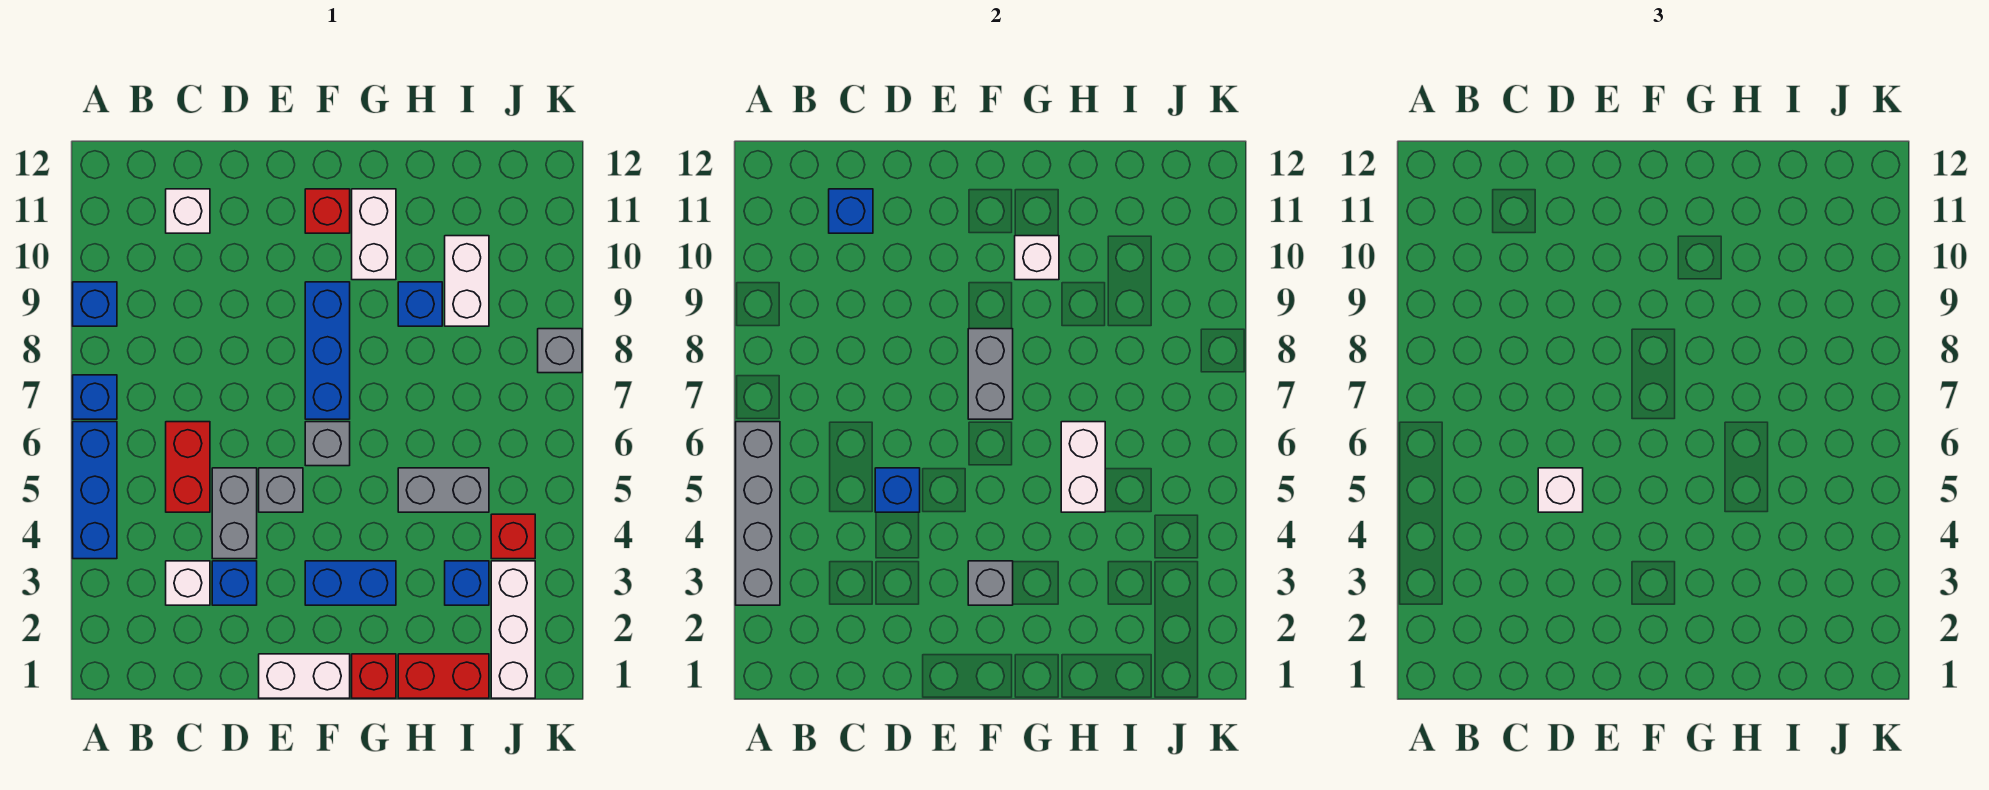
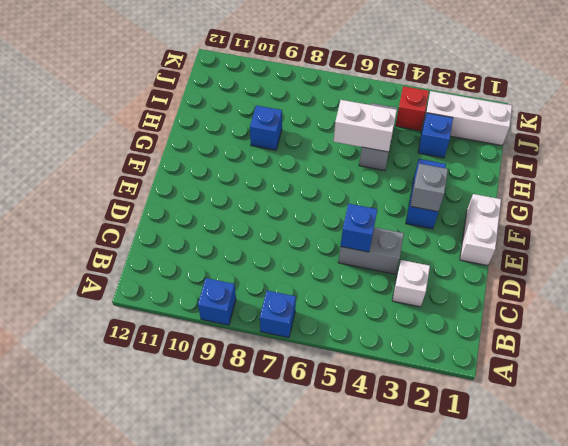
none -> blue brick A4:A6 level 1
none -> red brick C5:C6 level 1
none -> white brick C11 level 1
none -> blue brick D3 level 1

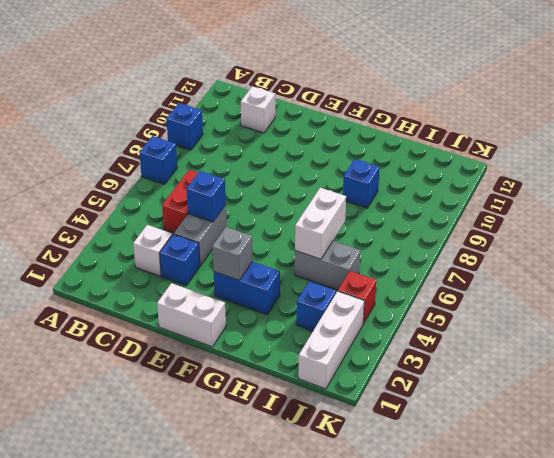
none -> blue brick A4:A6 level 1
none -> grey brick E5 level 1
none -> grey brick F6 level 1
none -> blue brick F7:F9 level 1

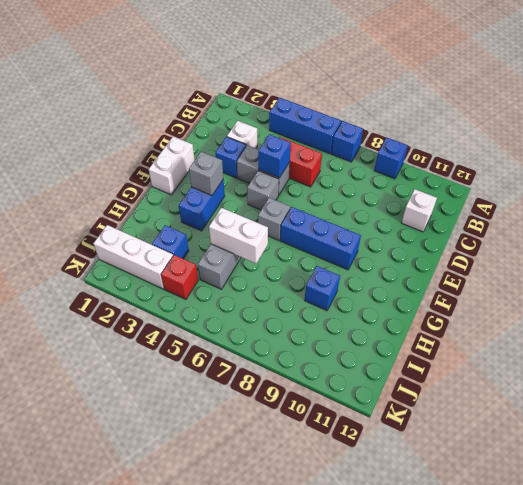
none -> red brick F11 level 1
none -> red brick G1 level 1
none -> white brick G10:G11 level 1
none -> red brick H1:I1 level 1

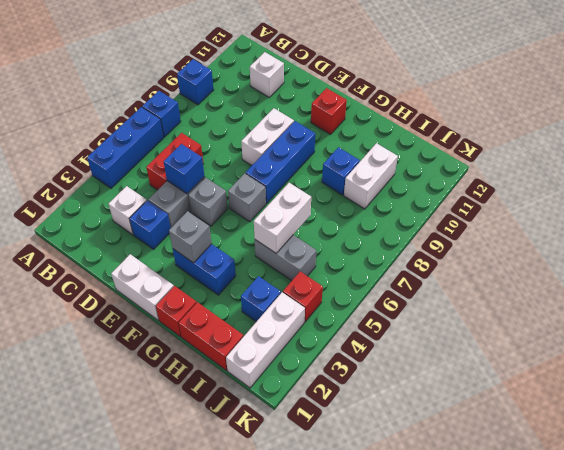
white brick E8:E9 level 1 -> white brick G10:G11 level 1
none -> grey brick K8 level 1
none -> grey brick A3:A6 level 2
none -> blue brick C11 level 2
none -> grey brick F7:F8 level 2

